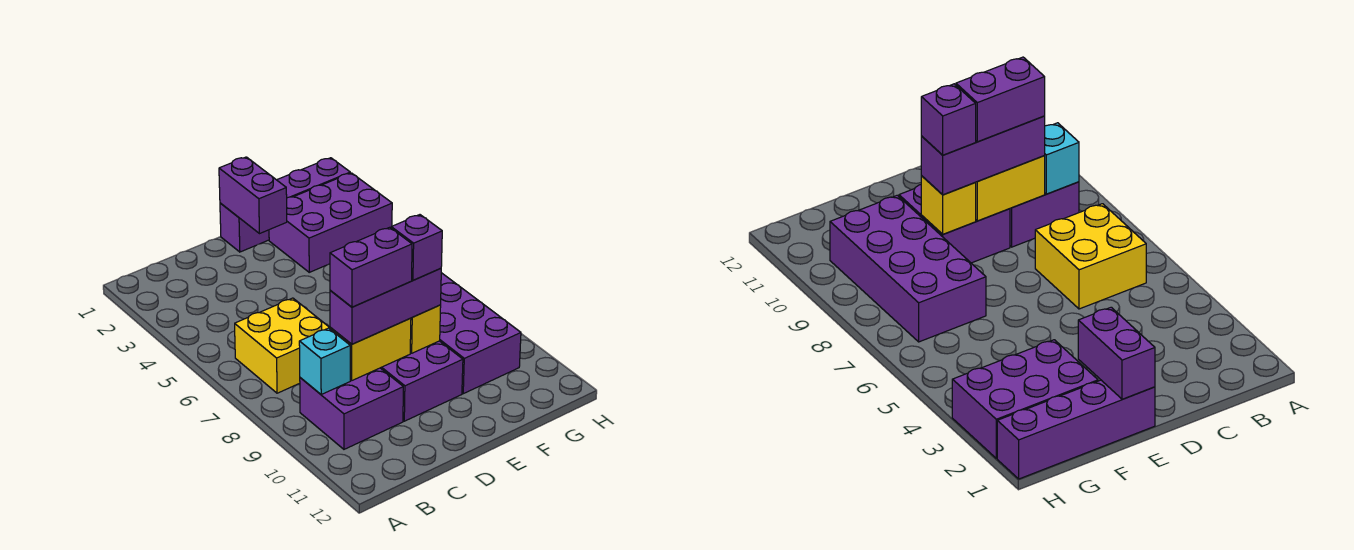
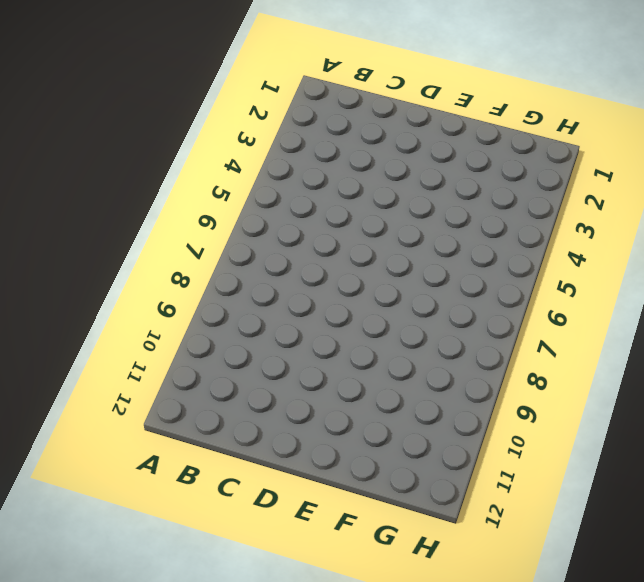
none -> yellow brick B6:C7 level 1
none -> purple brick B9:C10 level 1
none -> purple brick D9:E10 level 1

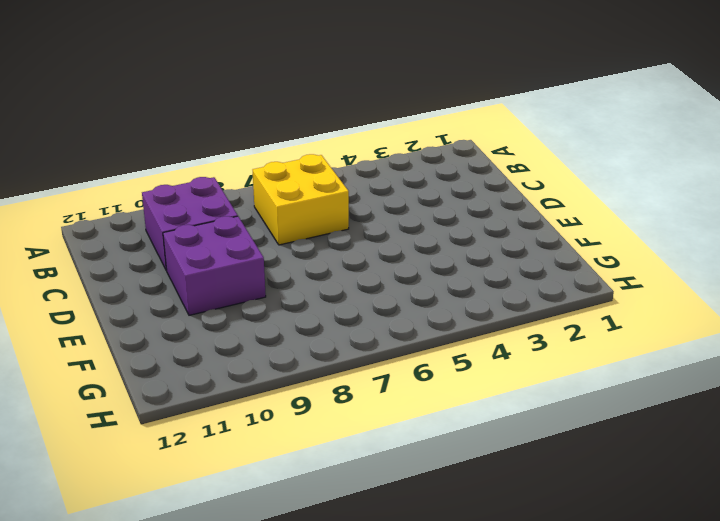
none -> purple brick E1:H1 level 1
none -> purple brick F2:H3 level 1
none -> purple brick F7:G10 level 1

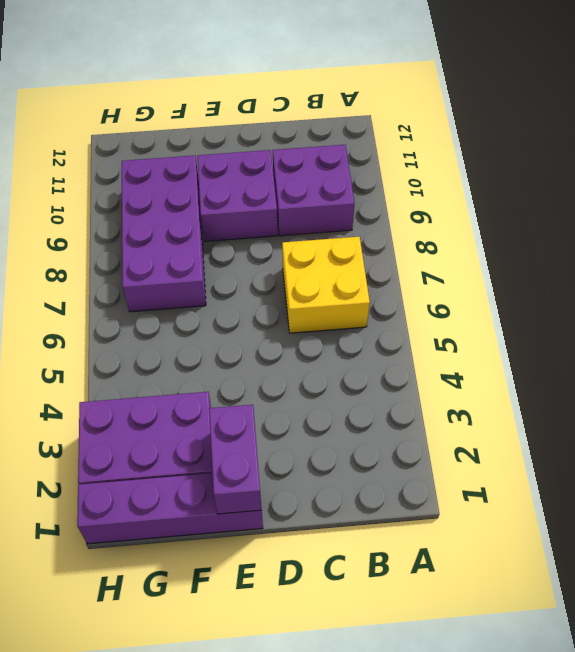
none -> cyan brick B9 level 2
none -> yellow brick C9:D9 level 2
none -> yellow brick E9 level 2

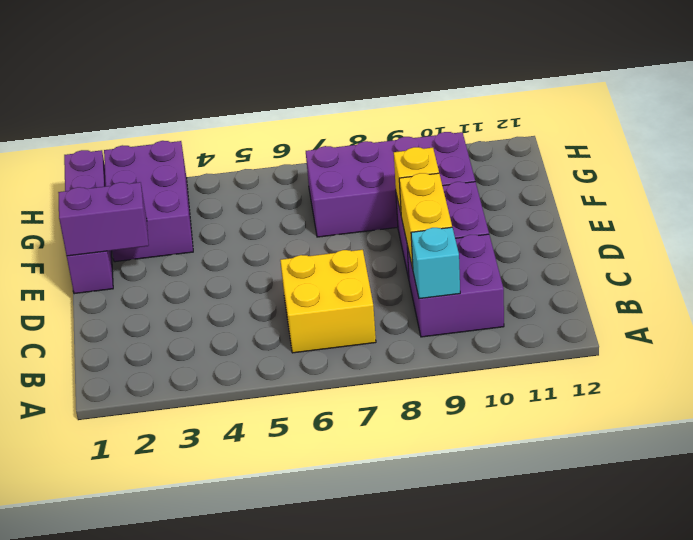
none -> purple brick C9:E9 level 3
none -> purple brick C9:D9 level 4
none -> purple brick E9 level 4

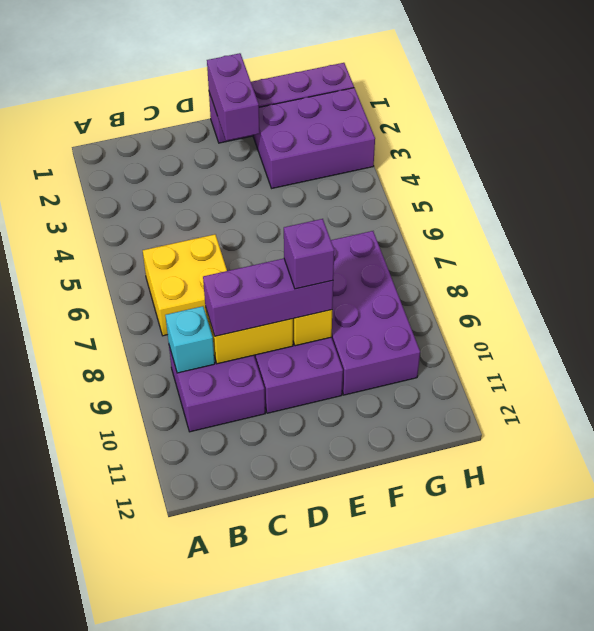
none -> purple brick C9:D9 level 4

